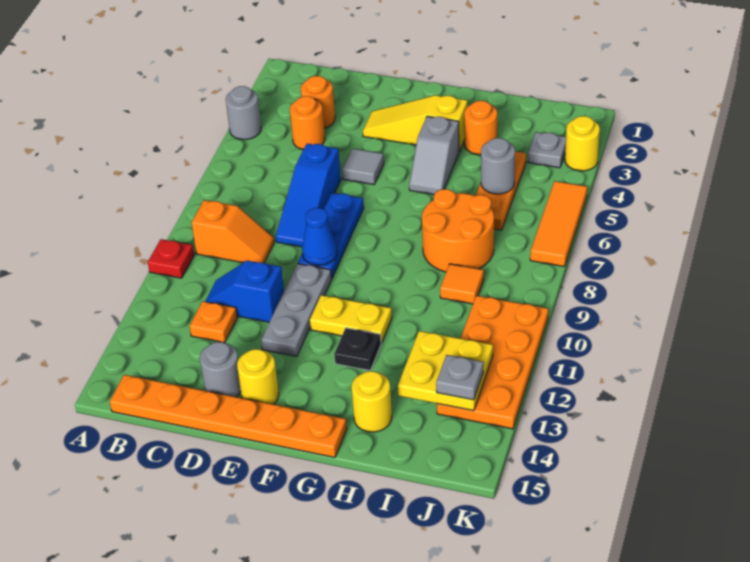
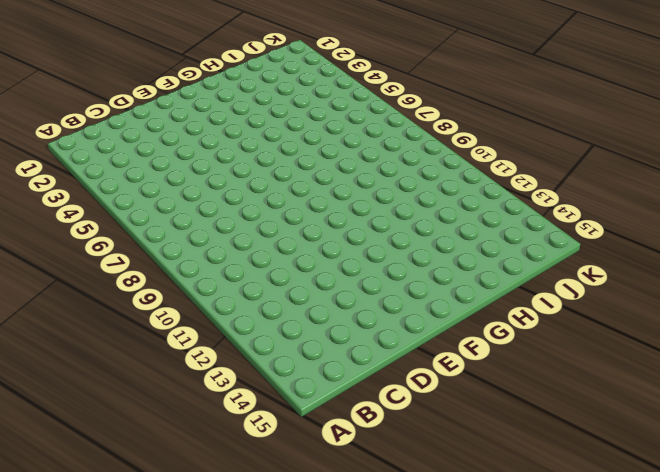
none -> grey round brick A4 level 1
none -> red plate A10 level 1
none -> orange slope B9:C9 level 1 top B
none -> orange plate B15:G15 level 1

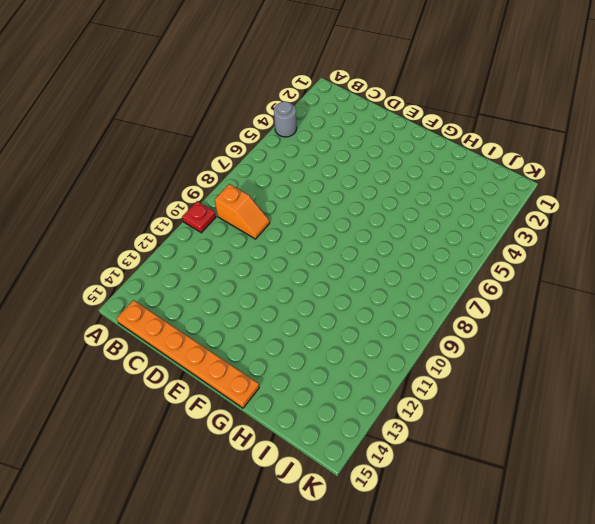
none -> orange round brick C3 level 1
none -> orange round brick C4 level 1
none -> blue slope C11:D11 level 1 top D
none -> orange plate C12 level 1

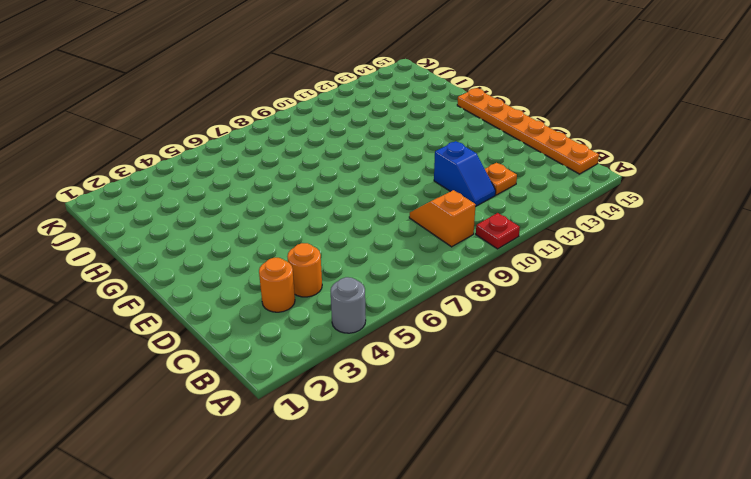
none -> blue slope D6:D8 level 1 top 6
none -> grey round brick D14 level 1
none -> yellow slope E3:G3 level 1 top G
none -> grey tile E5 level 1

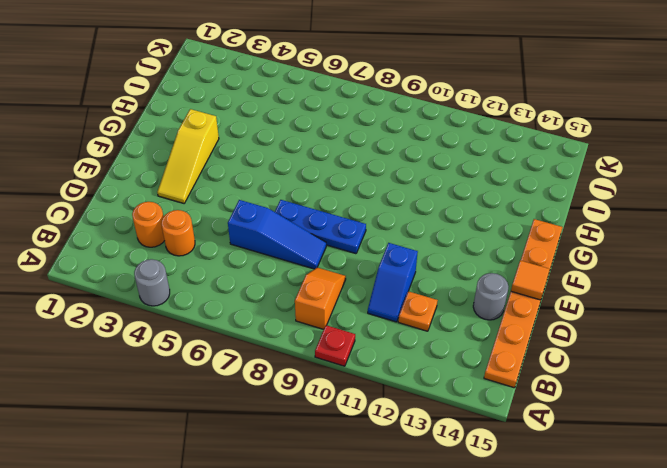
orange tile E15 level 2 -> orange tile I9 level 1
none -> grey tile E5 level 1
none -> grey plate E10:E12 level 1
none -> yellow round brick E14 level 1
none -> yellow plate F11:G11 level 1

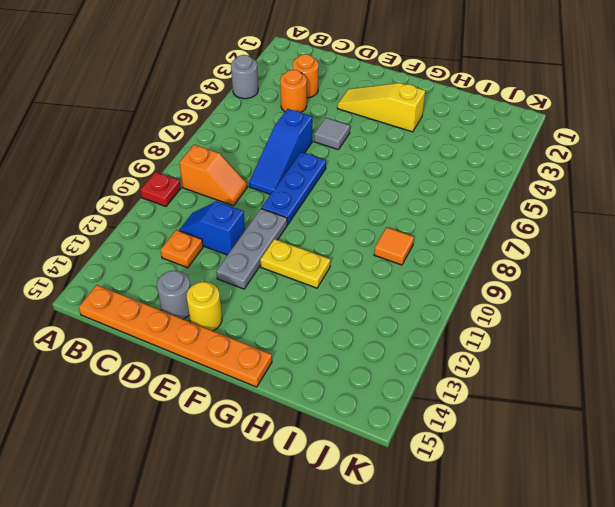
none -> grey slope G4:G5 level 1 top 4
none -> black plate G12 level 1
none -> orange round brick H3 level 1
none -> orange round brick H7:I8 level 1

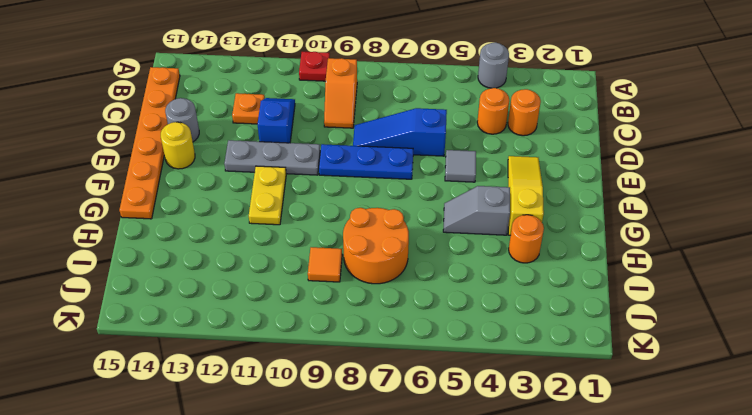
none -> black plate G12 level 1
none -> yellow round brick H14 level 1
none -> orange plate I4:I6 level 1
none -> grey plate J3 level 1

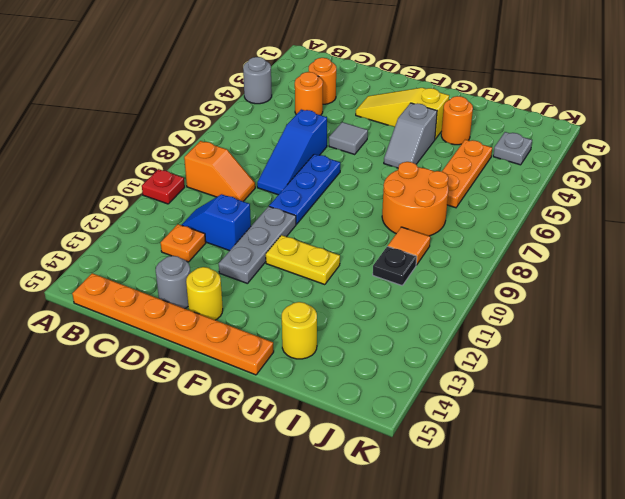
black plate I10 level 1 -> black plate G12 level 1
none -> orange plate J10:K13 level 1
none -> yellow round brick K3 level 1
none -> orange tile K5:K7 level 1
none -> blue cone E9 level 2

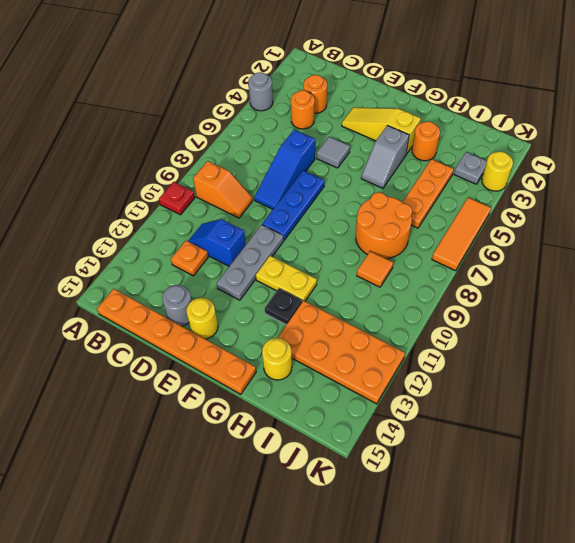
orange plate H12:K13 level 1 -> orange plate J10:K13 level 1
none -> blue cone E9 level 2
none -> grey round brick I5 level 2
none -> yellow plate I12:J13 level 2
none -> grey plate J13 level 3

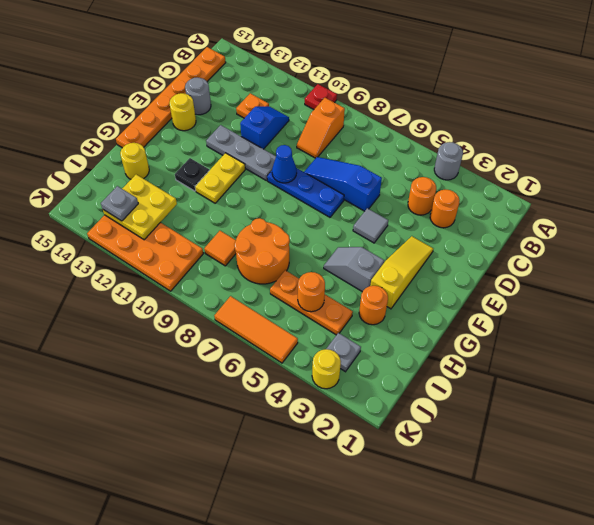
orange round brick I5 level 2 -> grey round brick I5 level 2

